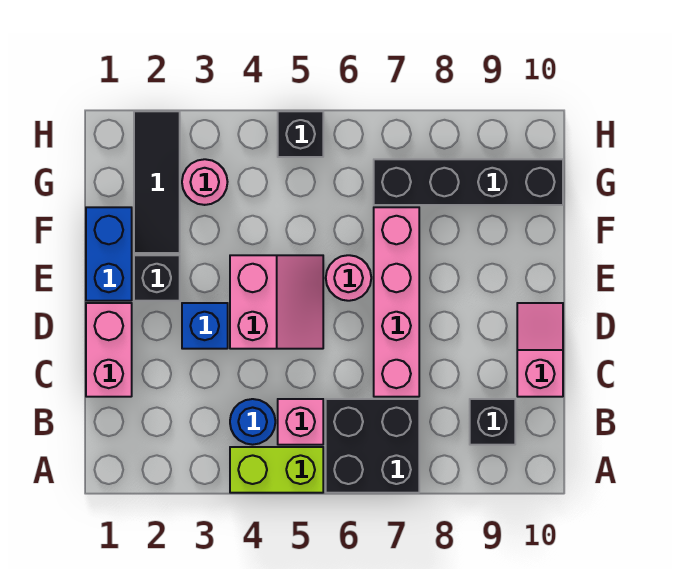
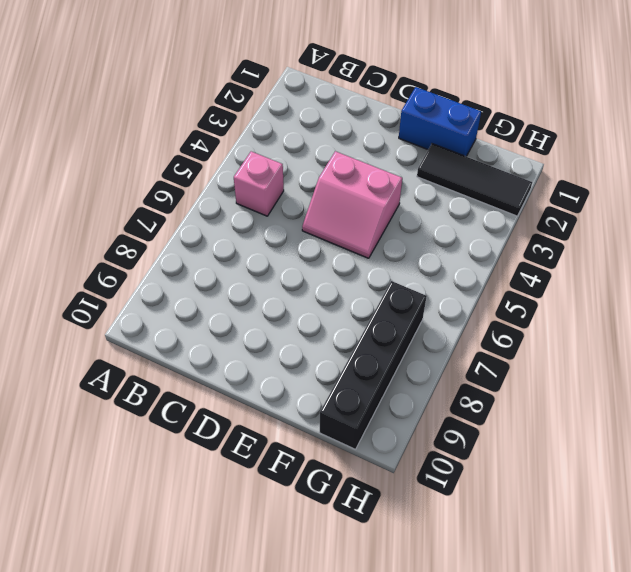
none -> lime brick A4:A5 level 1
none -> black brick A6:B7 level 1
none -> blue round brick B4 level 1

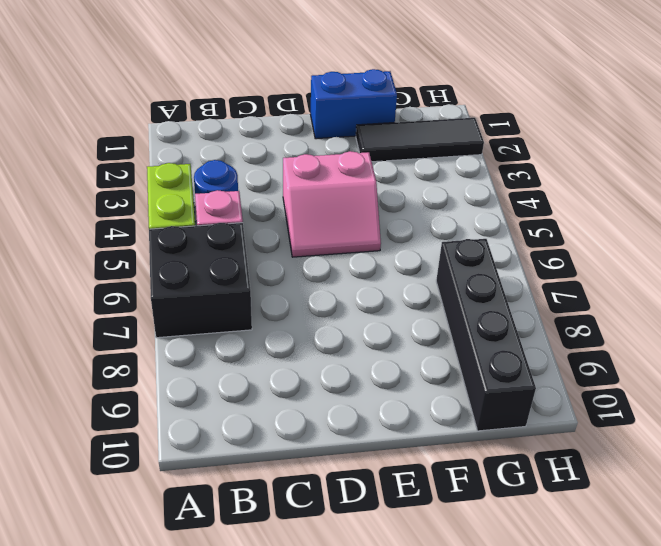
none -> black brick B9 level 1
none -> pink brick C1:D1 level 1
none -> pink brick C7:F7 level 1

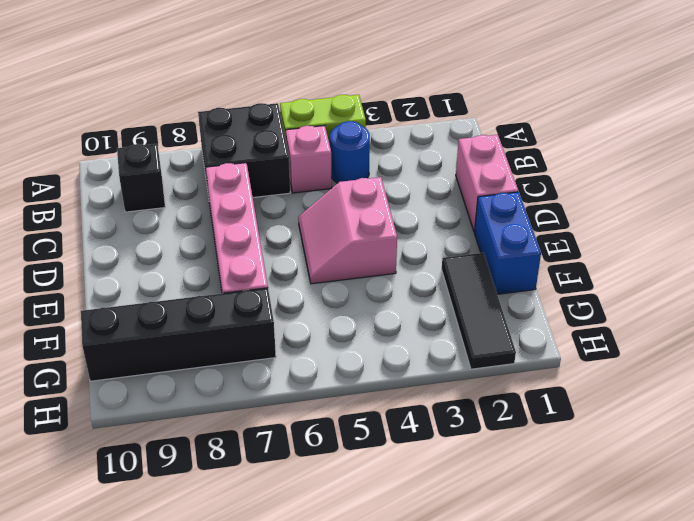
none -> pink slope C10:D10 level 1 top C
none -> blue brick D3 level 1
none -> black brick E2 level 1

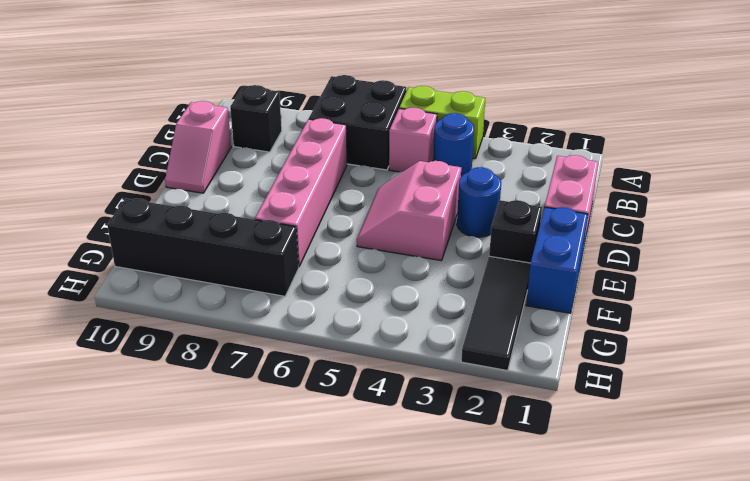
blue round brick D3 level 1 -> blue brick D3 level 1
none -> pink round brick E6 level 1
none -> pink round brick G3 level 1
none -> black brick H5 level 1

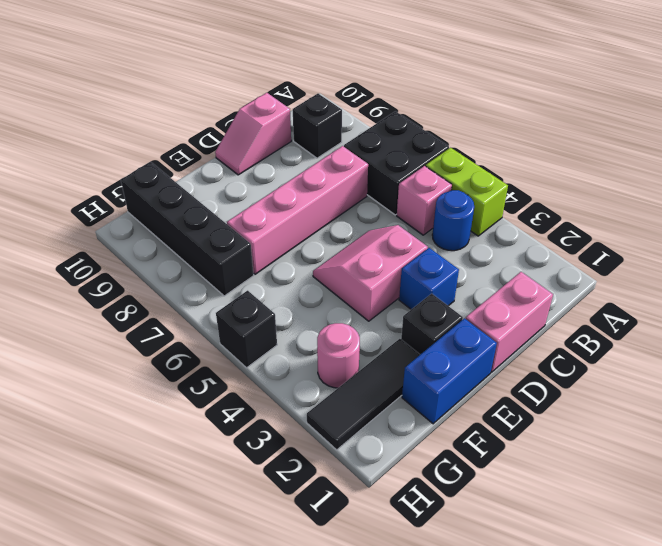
none -> pink round brick E6 level 1

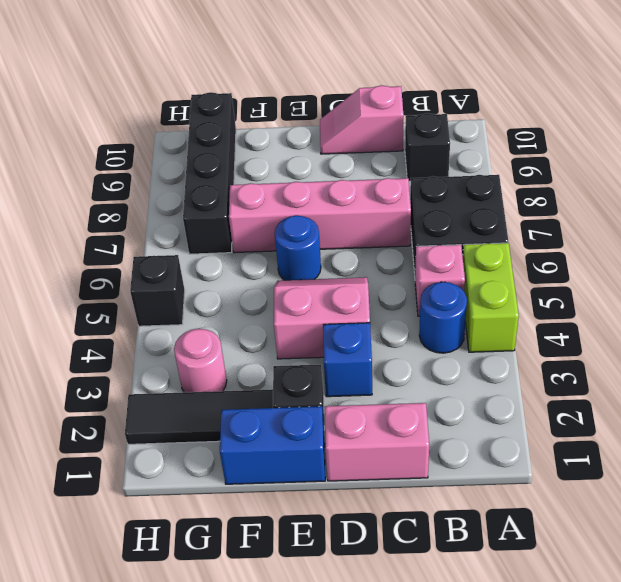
blue round brick E6 level 1 -> pink round brick E6 level 1

